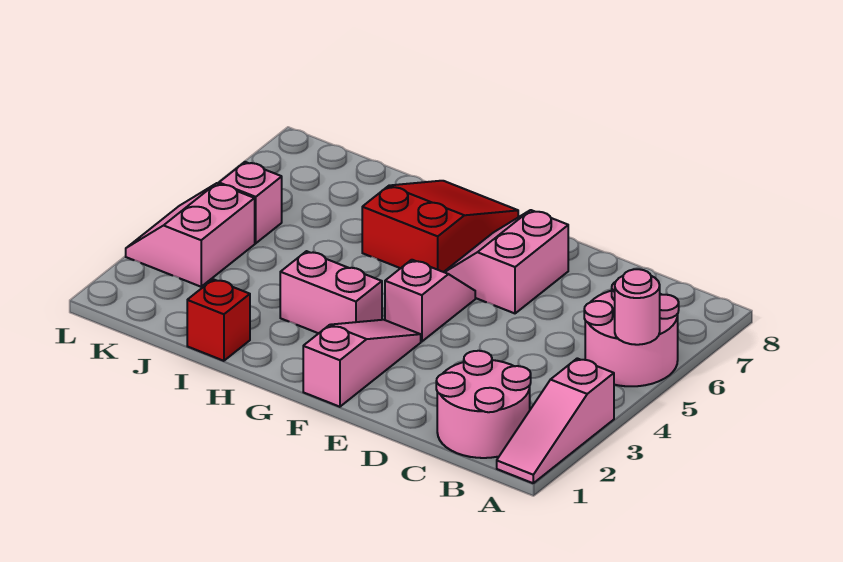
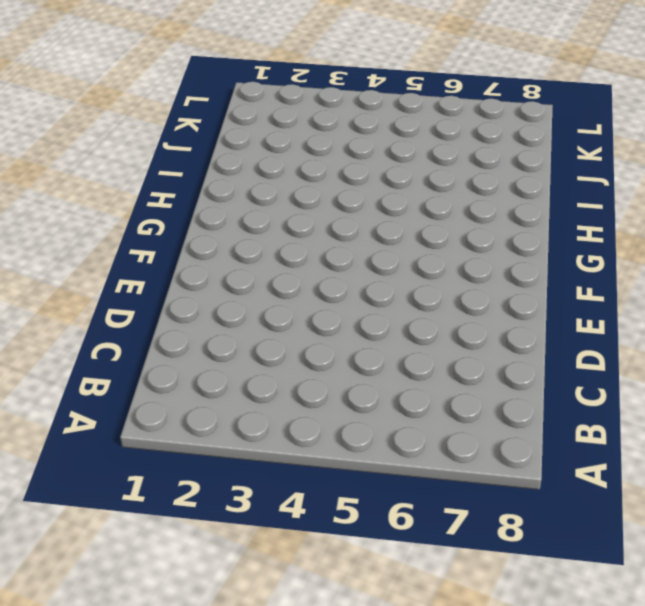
none -> pink slope A1:A3 level 1 top 3
none -> pink round brick A5:B6 level 1
none -> pink round brick B1:C2 level 1

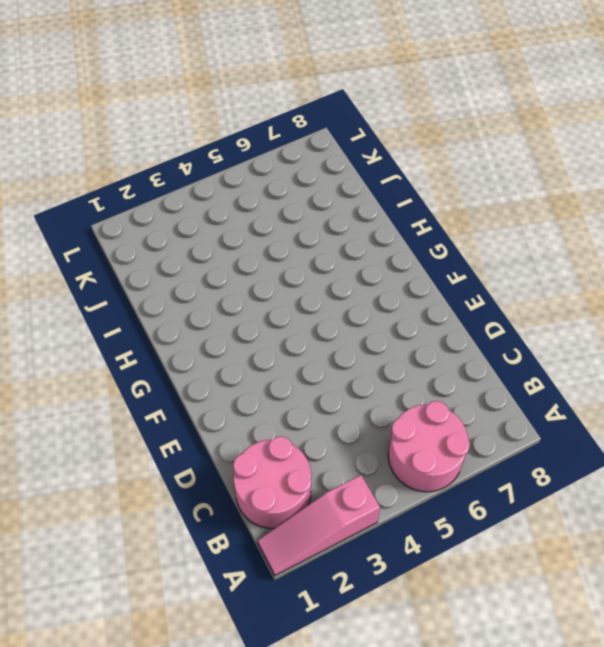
none -> pink slope E6:F7 level 1 top E
none -> pink slope F1:F3 level 1 top 1
none -> pink slope F4:F5 level 1 top 4

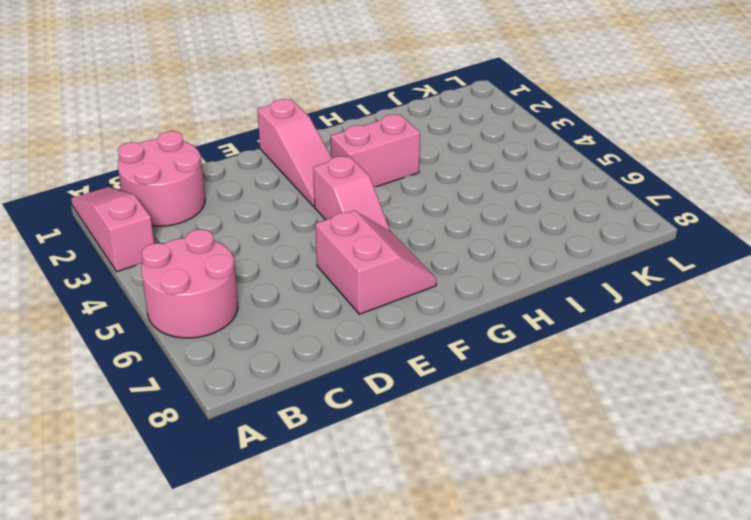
none -> red slope G6:H8 level 1 top 6
none -> red brick I1 level 1
none -> pink slope K3:L4 level 1 top K

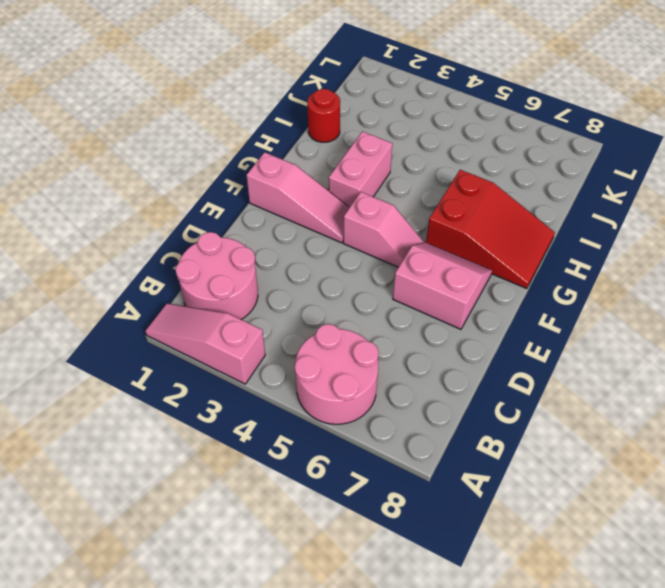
red round brick I1 level 1 -> red brick I1 level 1
none -> pink slope K3:L4 level 1 top K
none -> pink brick K5 level 1
none -> pink round brick A5 level 2

